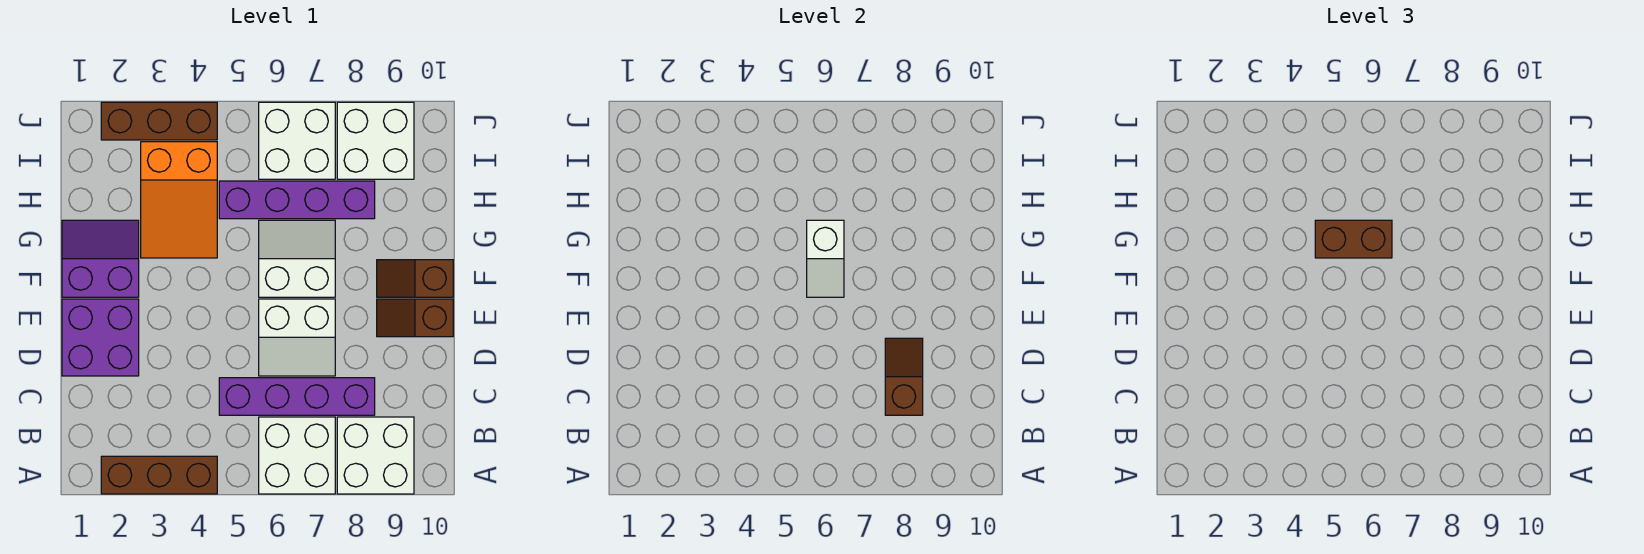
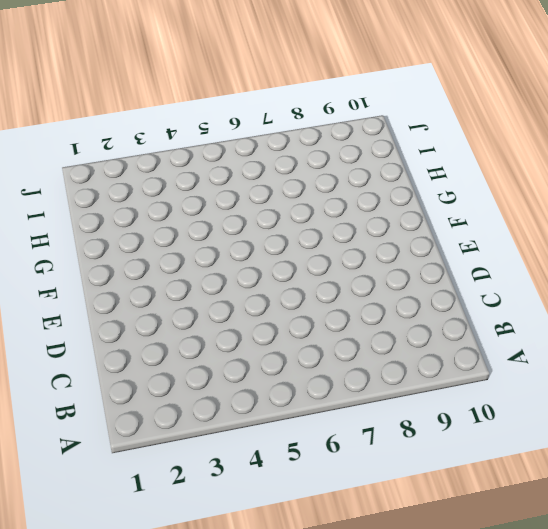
none -> brown brick A2:A4 level 1
none -> white brick A6:B7 level 1
none -> white brick A8:B9 level 1

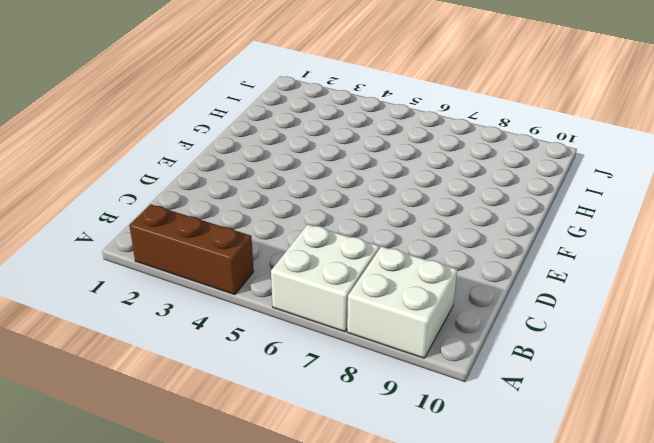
none -> purple brick C5:C8 level 1
none -> purple brick D1:E2 level 1
none -> white slope D6:E7 level 1 top E

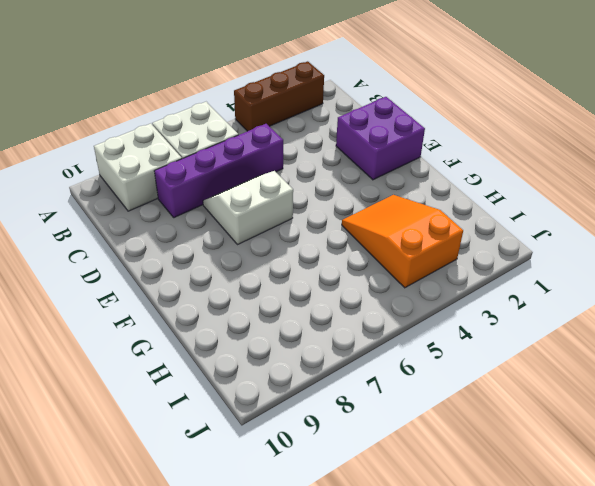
none -> brown slope E9:E10 level 1 top 10
none -> purple slope F1:G2 level 1 top F
none -> white slope F6:G7 level 1 top F

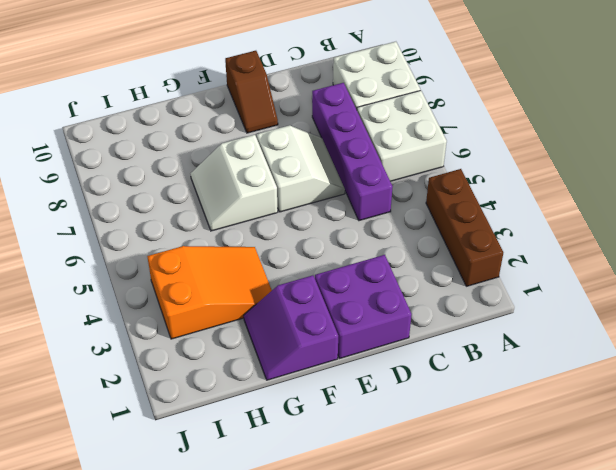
none -> brown slope F9:F10 level 1 top 10
none -> purple brick H5:H8 level 1
none -> white brick I6:J7 level 1

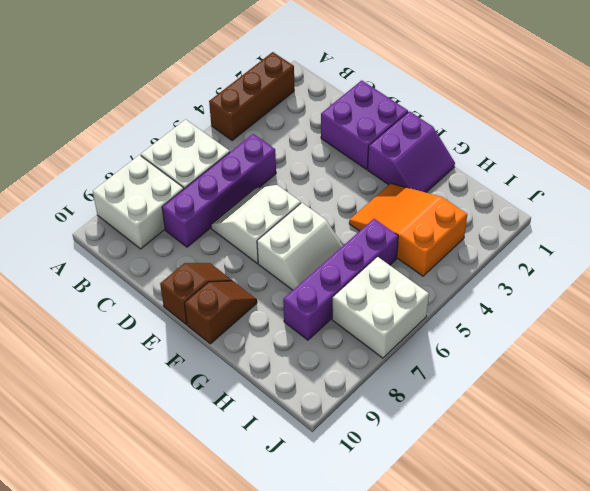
none -> white brick I8:J9 level 1
none -> brown brick J2:J4 level 1
none -> brown slope C8:D8 level 2 top C

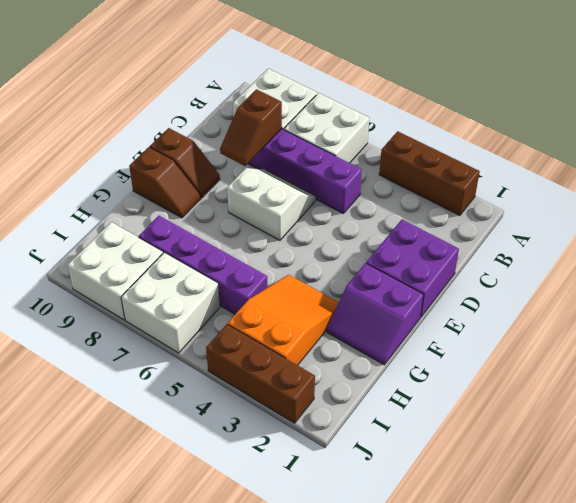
none -> white slope F6:G7 level 1 top F
none -> white slope F6:G6 level 2 top G
none -> brown brick G5:G6 level 3

